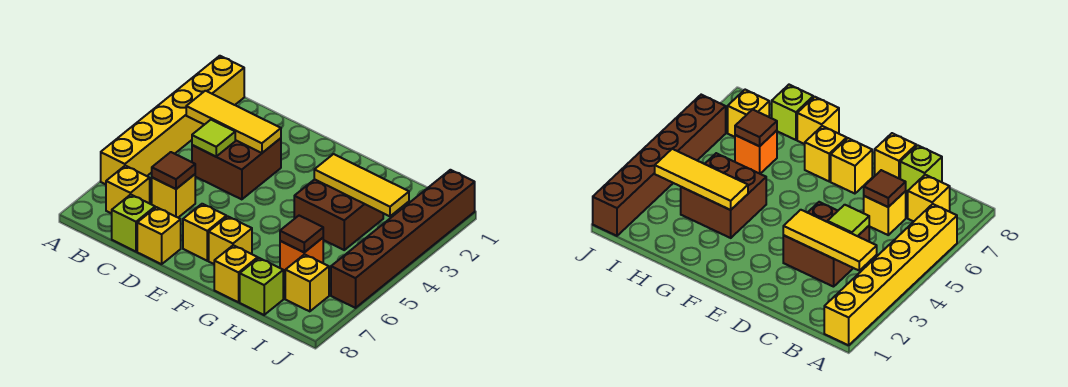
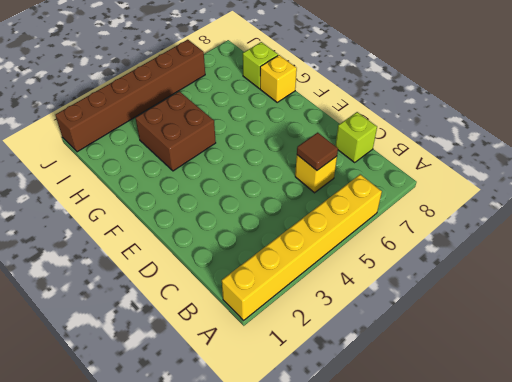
none -> yellow brick B7 level 1
none -> brown brick C3:D4 level 1
none -> yellow brick D8 level 1

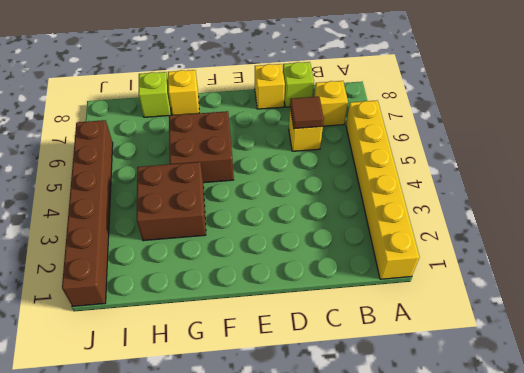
brown brick F5:G6 level 1 -> brown brick C3:D4 level 1
none -> yellow brick E7 level 1
none -> yellow brick F7 level 1
none -> orange brick H6 level 1

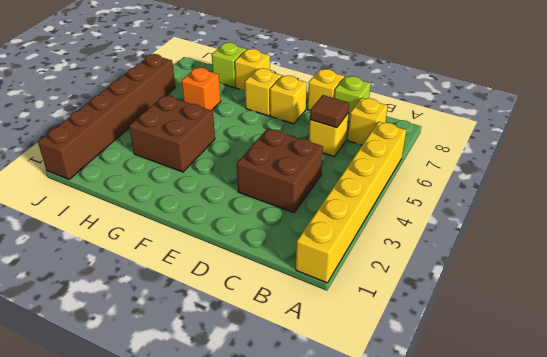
none -> yellow brick I7 level 1
none -> yellow tile B3:D3 level 2
none -> lime tile C4 level 2

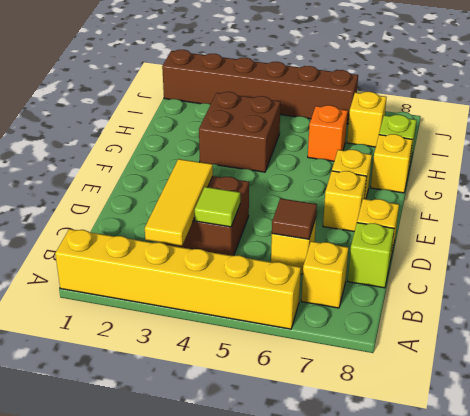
none -> yellow tile G3:I3 level 2
none -> brown tile H6 level 2

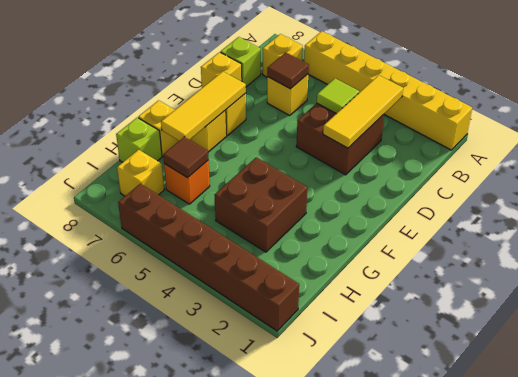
yellow tile E7:G7 level 2 -> yellow tile G3:I3 level 2

